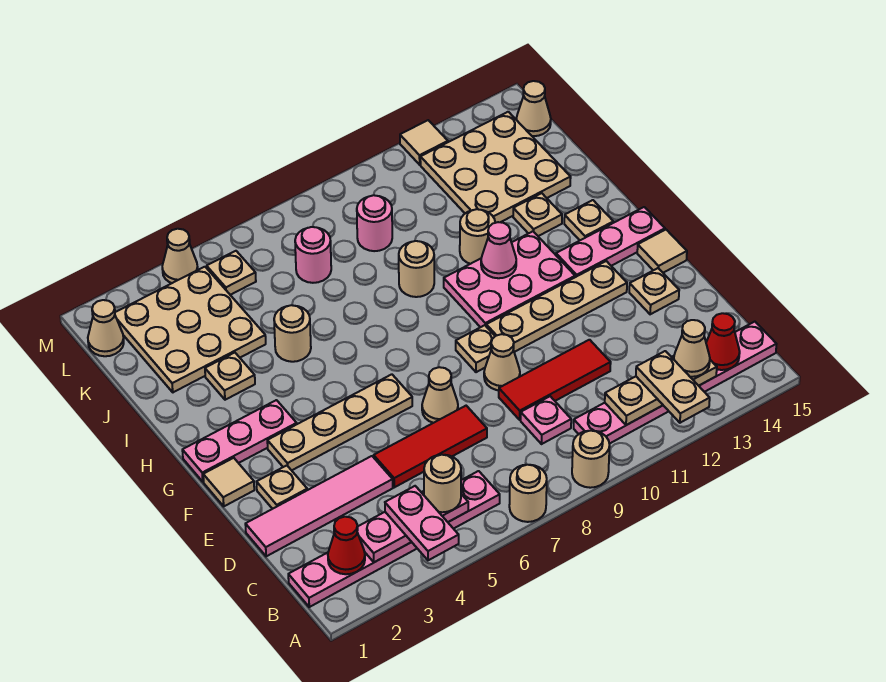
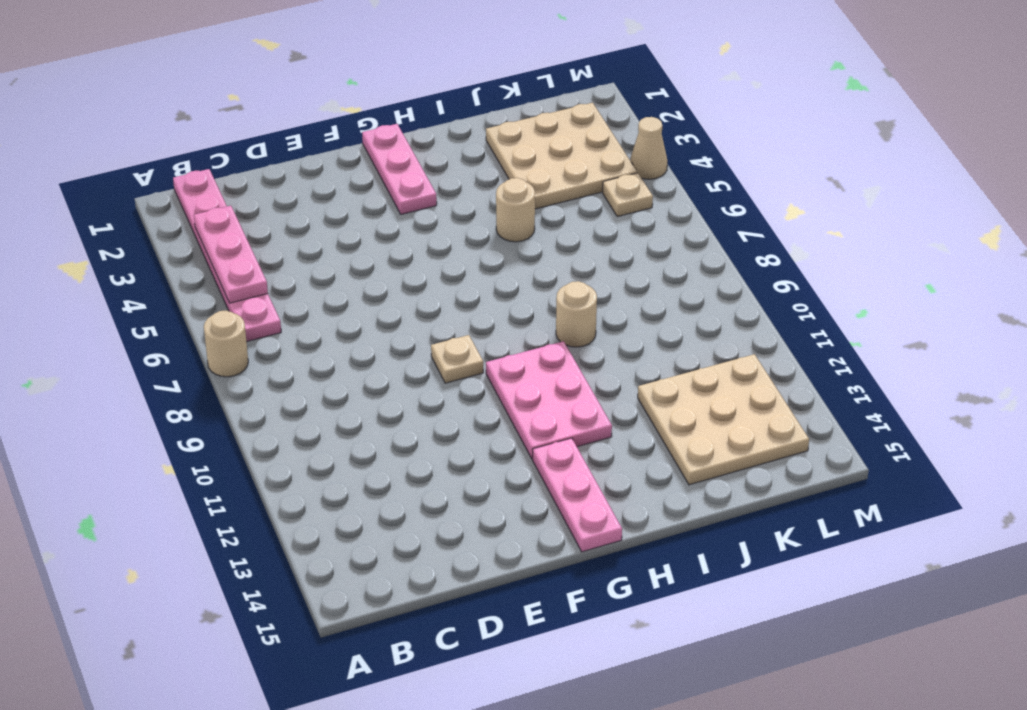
none -> tan round brick A9 level 1
none -> pink plate B10:B15 level 1
none -> pink plate C9 level 1
none -> pink tile D1:D4 level 1

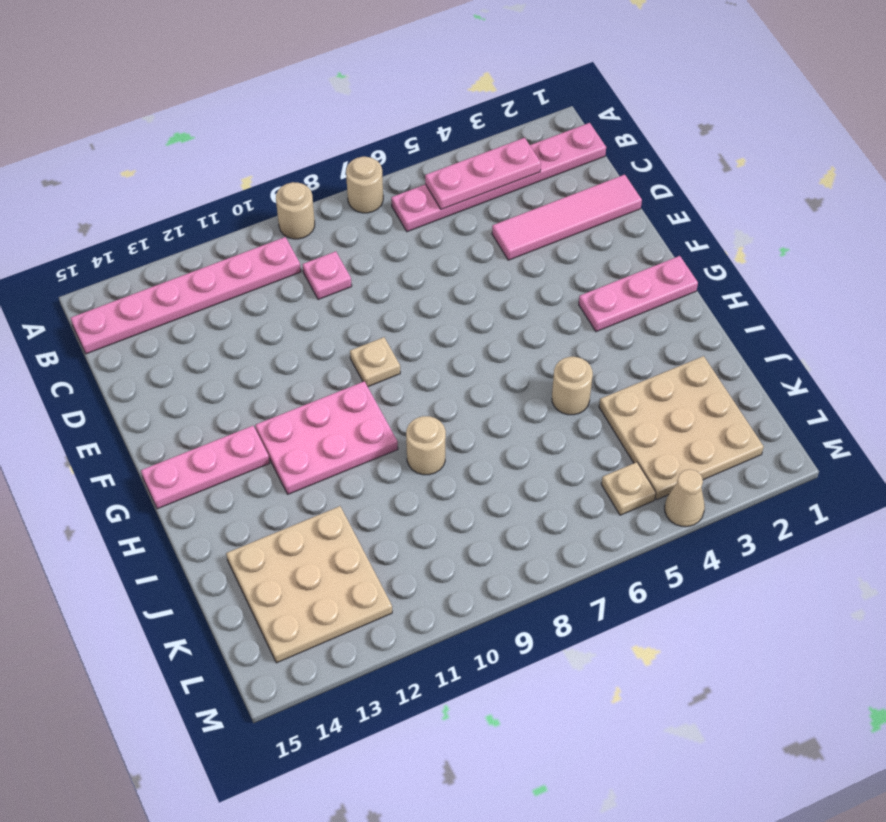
none -> red tile D5:D7 level 1
none -> red tile D9:D11 level 1
none -> tan plate E2 level 1
none -> tan cone E7 level 1

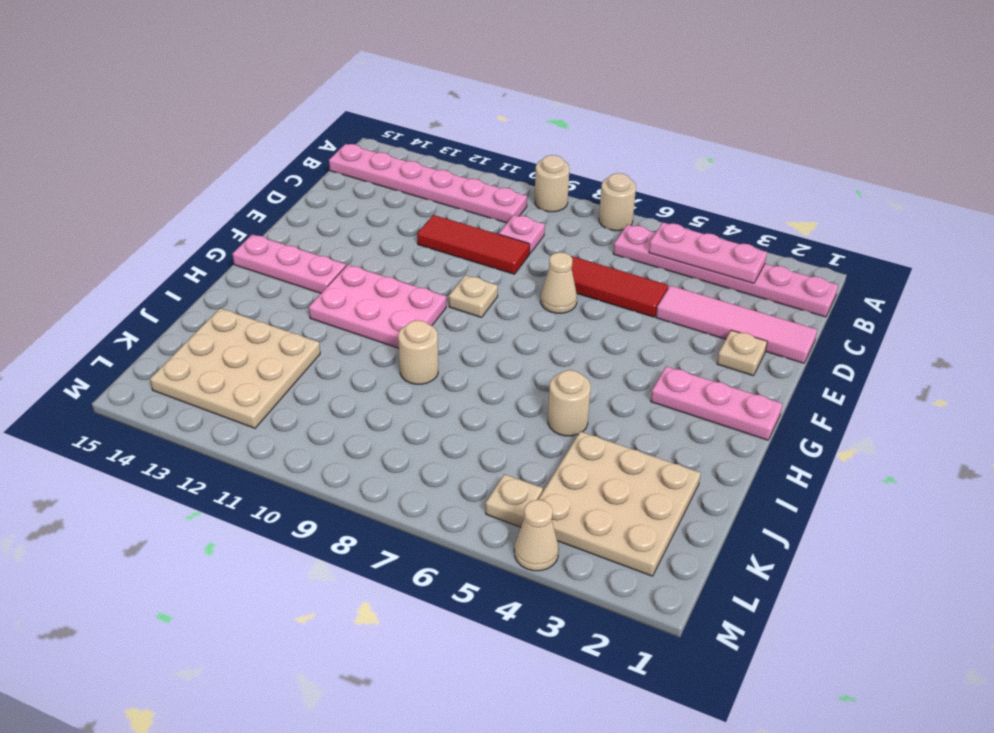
none -> tan cone E9 level 1
none -> tan plate E14 level 1
none -> tan tile F1 level 1
none -> tan plate F3:F6 level 1

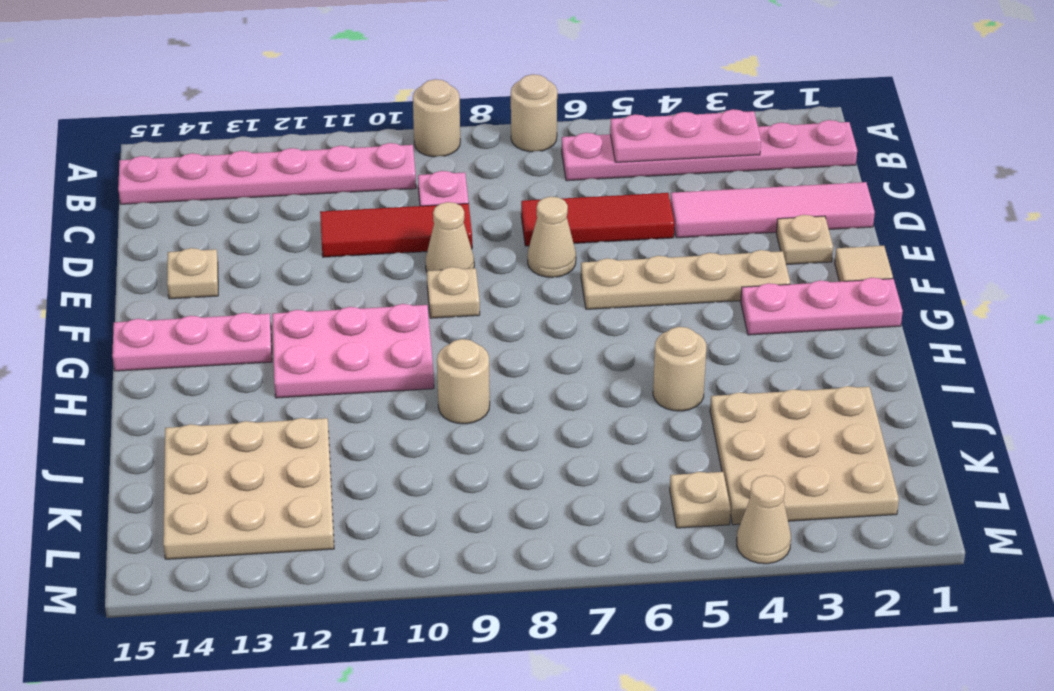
none -> tan plate F10:F13 level 1
none -> tan tile F15 level 1
none -> tan plate H14 level 1
none -> tan plate I3 level 1

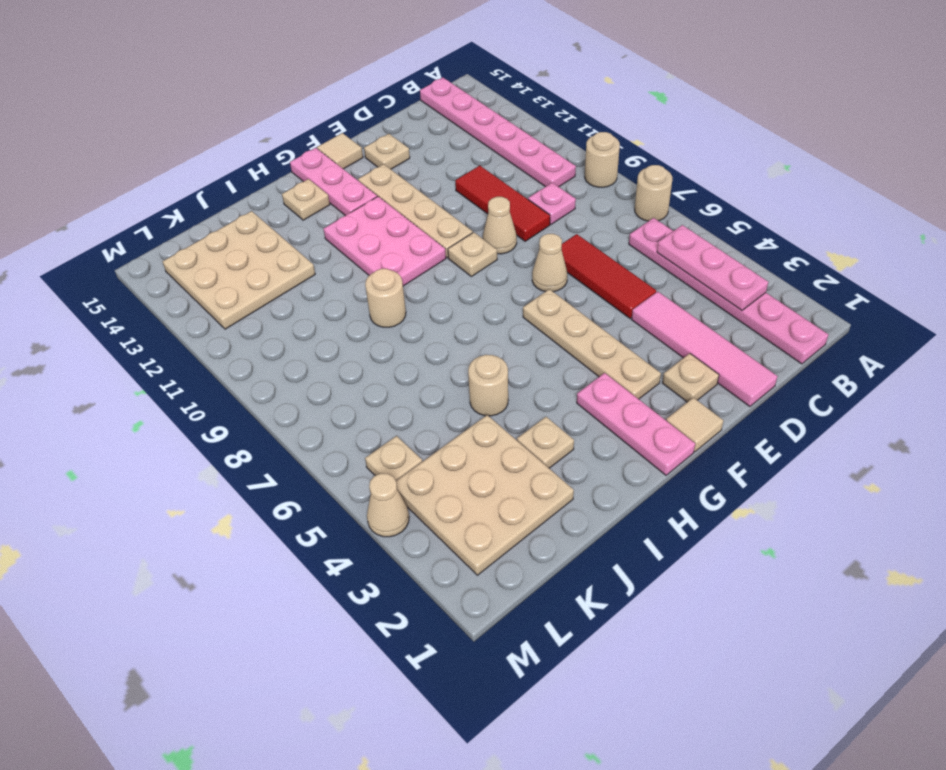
none -> tan round brick I11 level 1
none -> tan plate I13 level 1
none -> pink round brick K7 level 1
none -> pink round brick K9 level 1

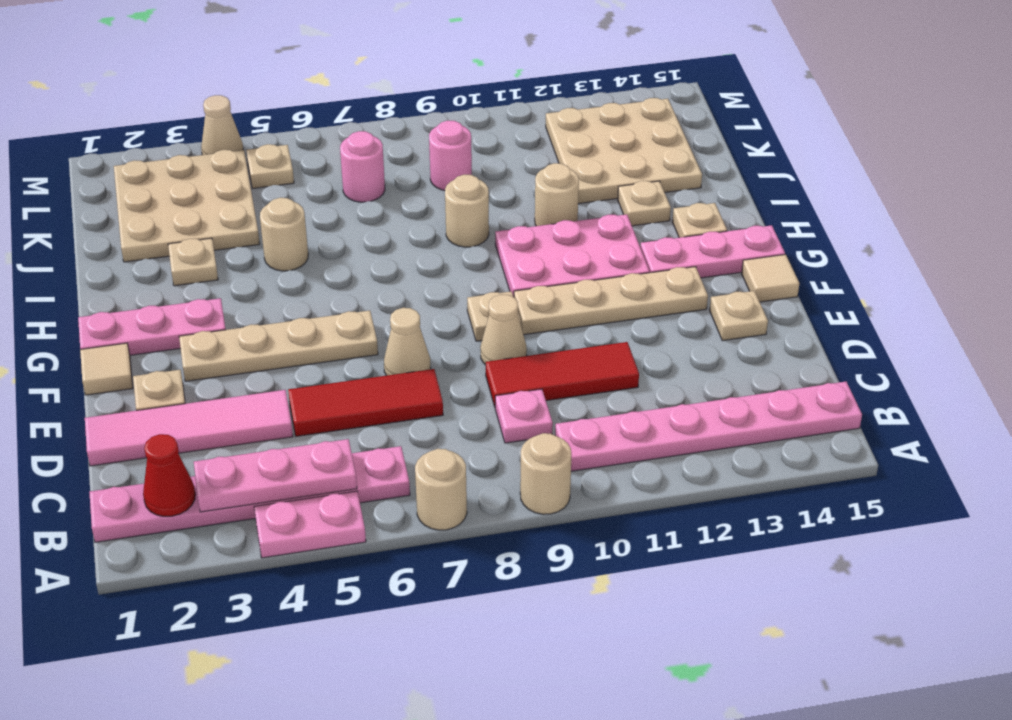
pink plate A4:A5 level 1 -> pink plate A4:B4 level 3
none -> tan cone L1 level 1
none -> tan cone L15 level 1
none -> tan tile M12 level 1
none -> tan plate B11:B13 level 2

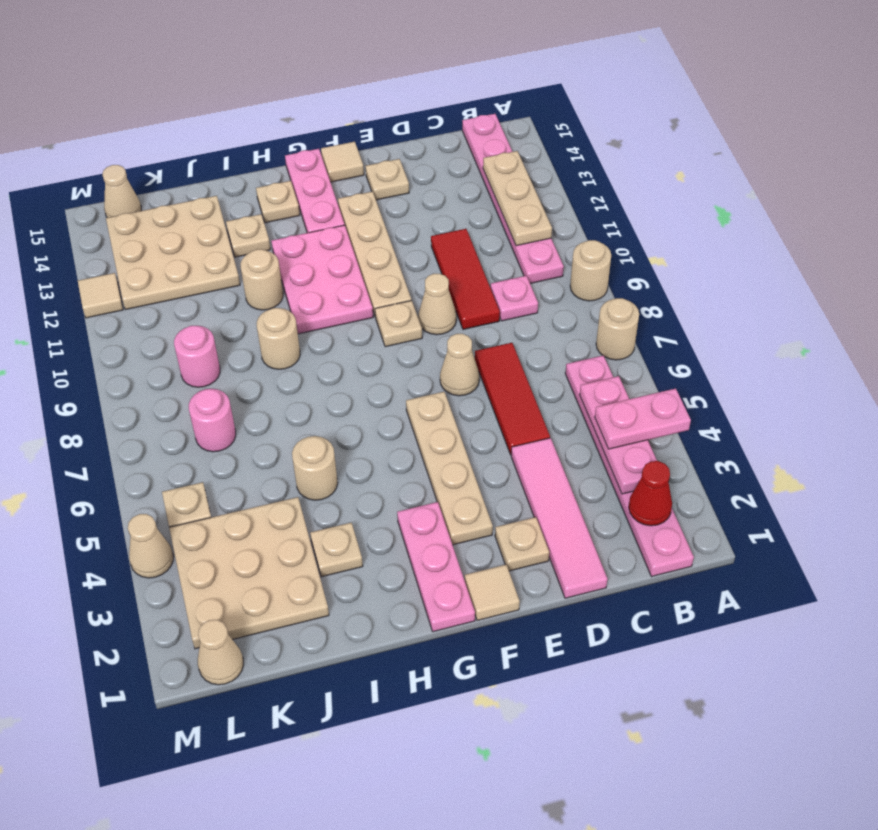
none -> red cone B14 level 2
none -> pink cone H11 level 2
none -> tan plate A12:B12 level 3
none -> tan round brick B5 level 3

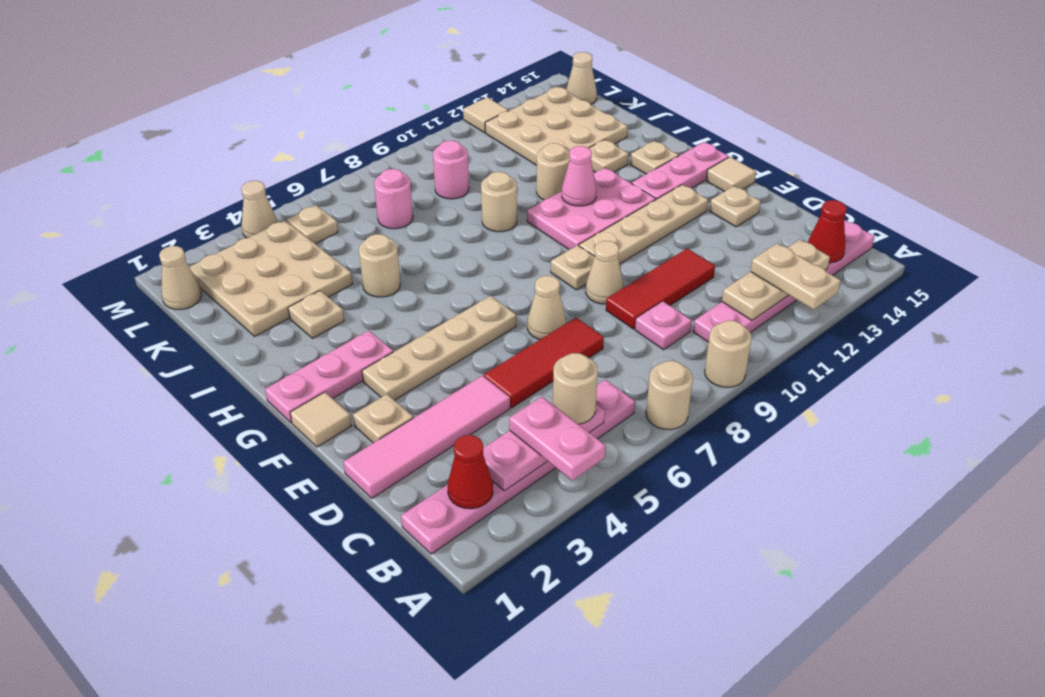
none -> tan cone B13 level 3

